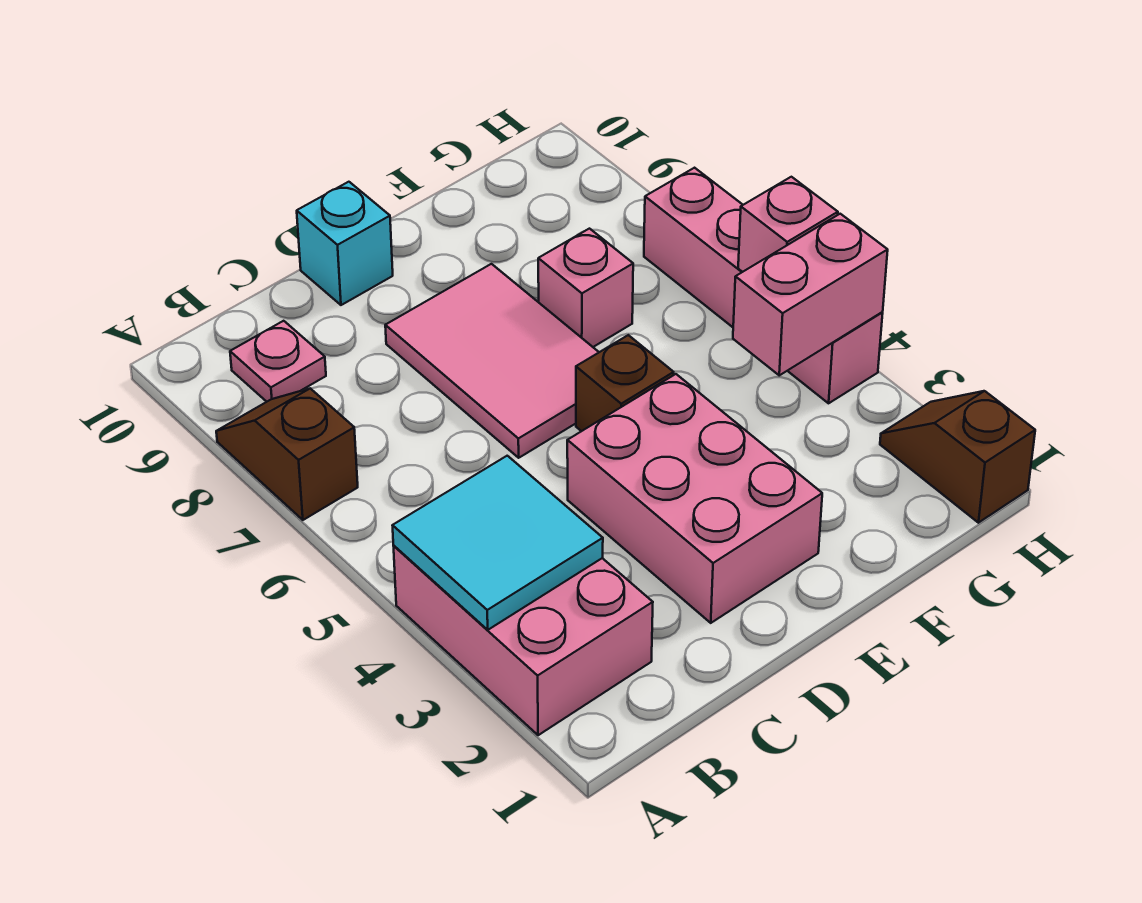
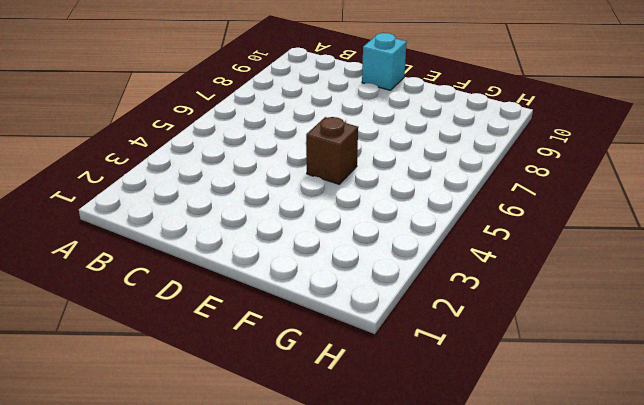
none -> pink brick A2:B4 level 1
none -> brown slope A7:A8 level 1 top 7
none -> pink plate B9 level 1

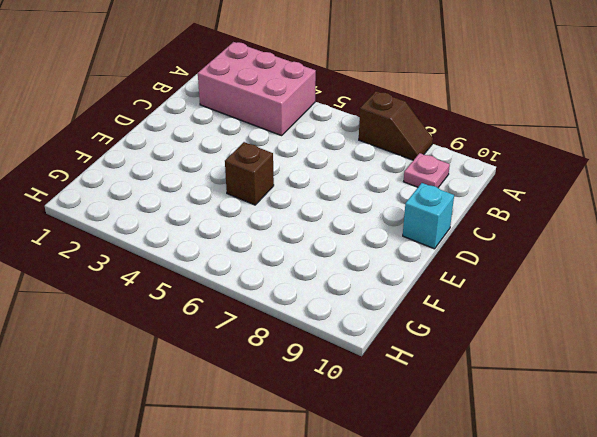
none -> pink brick D2:E4 level 1
none -> pink tile D6:E8 level 1
none -> pink brick F7 level 1

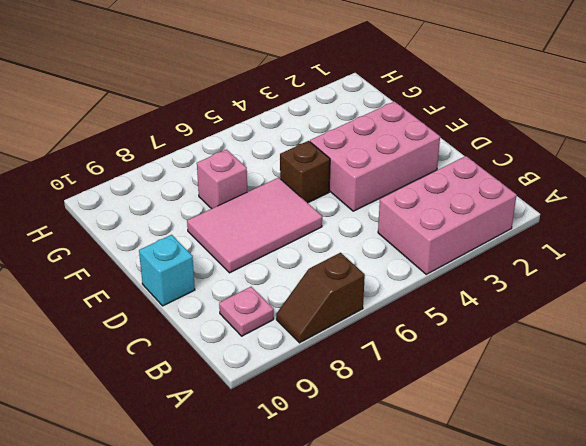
none -> brown slope H1:H2 level 1 top 1
none -> pink brick H4:H7 level 1
none -> cyan tile A3:B4 level 2

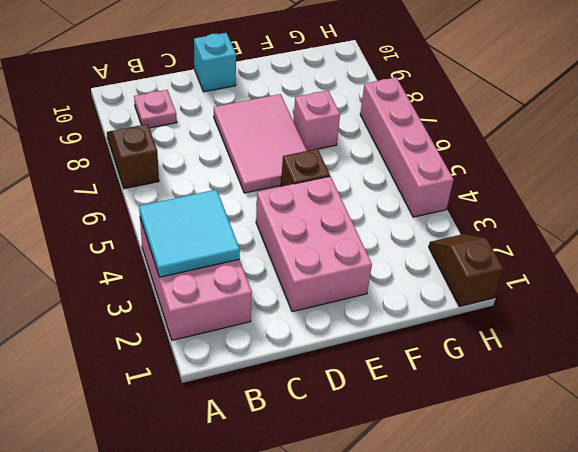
none -> pink brick G4:H4 level 2
none -> pink brick H5 level 2

